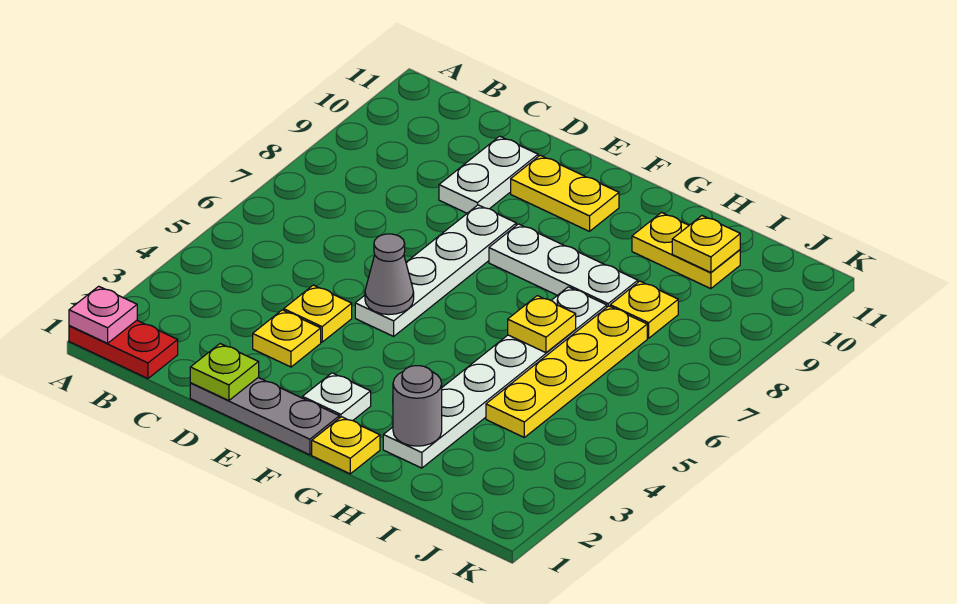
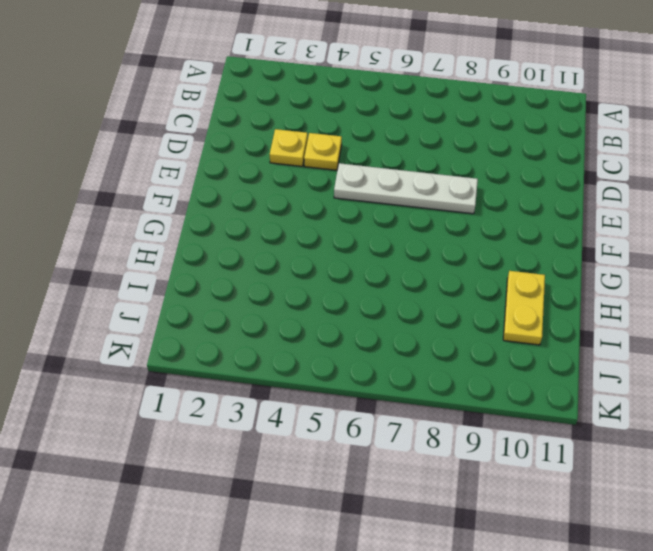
none -> red plate A1:B1 level 1
none -> grey plate D1:F1 level 1
none -> white plate D9:D10 level 1

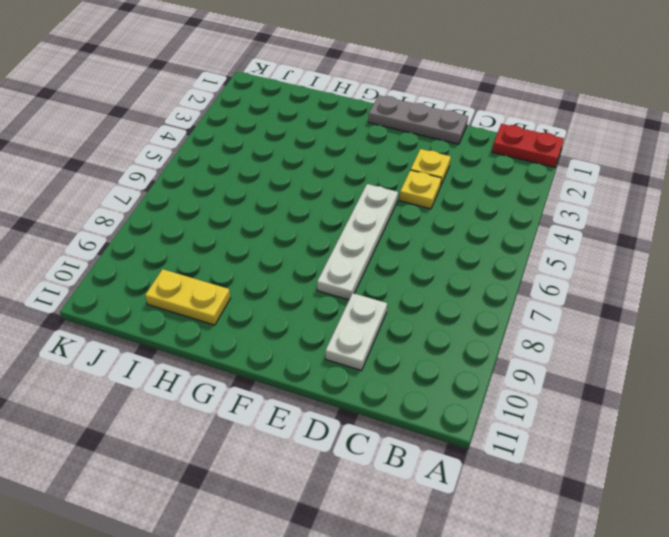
none -> yellow plate E10:F10 level 1
none -> white plate F2 level 1
none -> white plate F8:H8 level 1

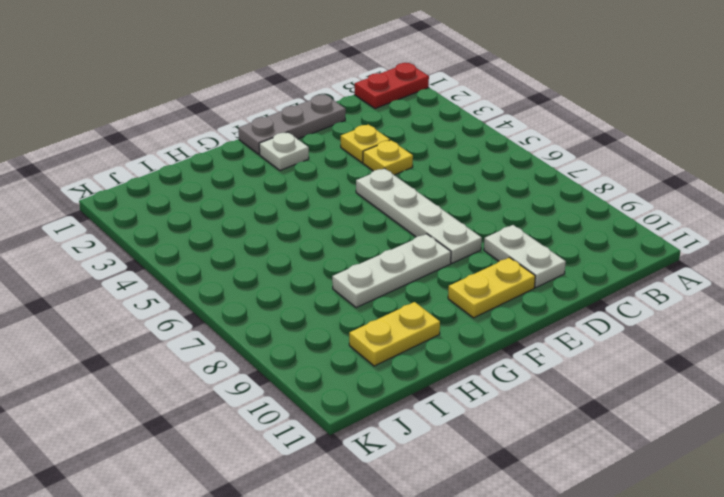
none -> yellow plate G1 level 1
none -> white plate H2:H7 level 1
none -> yellow plate I4:I7 level 1

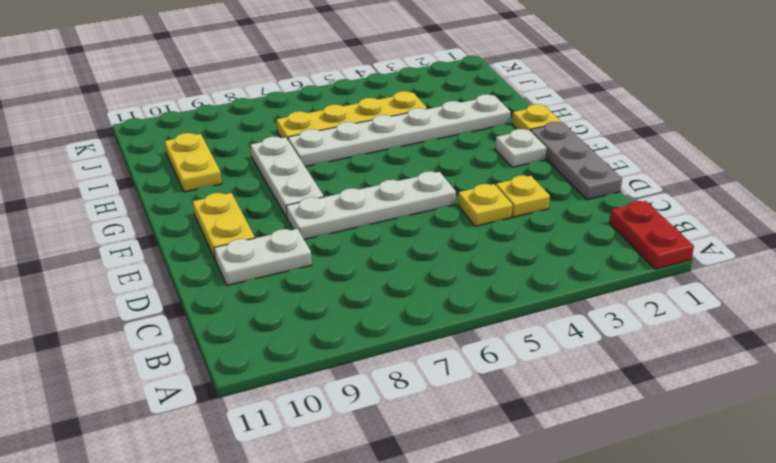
none -> yellow plate I8 level 1
none -> pink plate A1 level 2
none -> lime plate D1 level 2

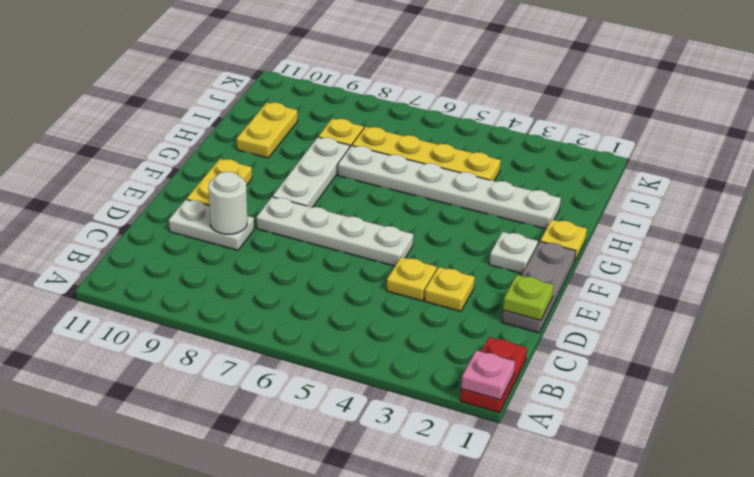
white round brick D9 level 2 -> none
none -> grey cone E5 level 2
none -> grey round brick H2 level 2
none -> yellow plate H6 level 2

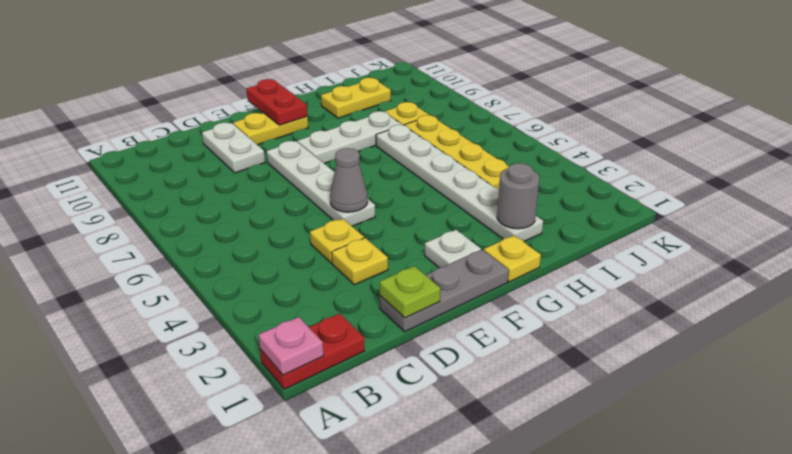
red plate F10:F11 level 2 -> none
none -> yellow plate H6 level 2
none -> yellow plate I10 level 2

